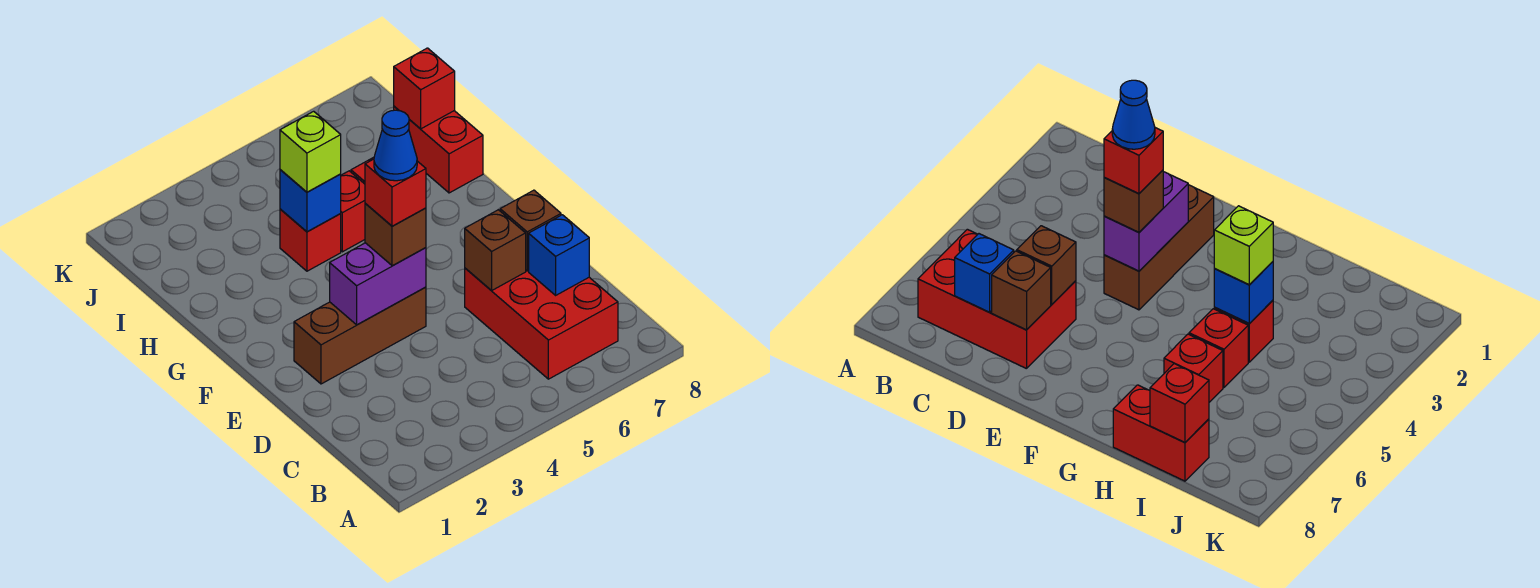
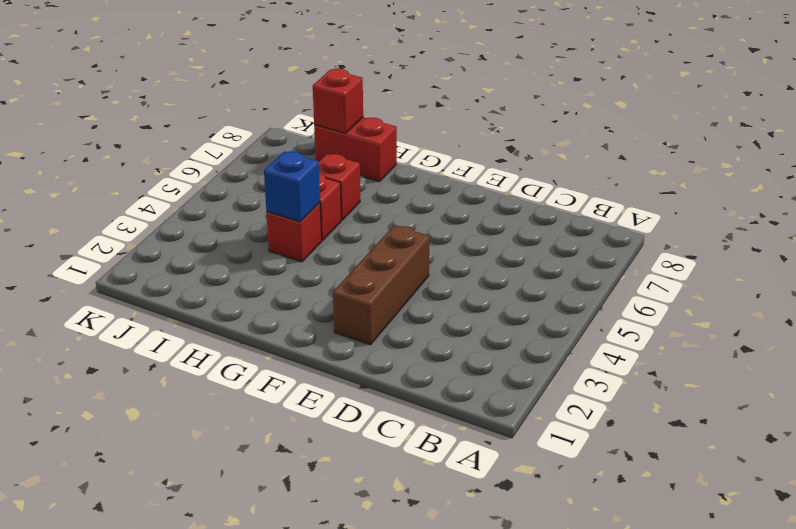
none -> red brick B6:D7 level 1
none -> blue brick C7 level 2
none -> brown brick D6 level 2

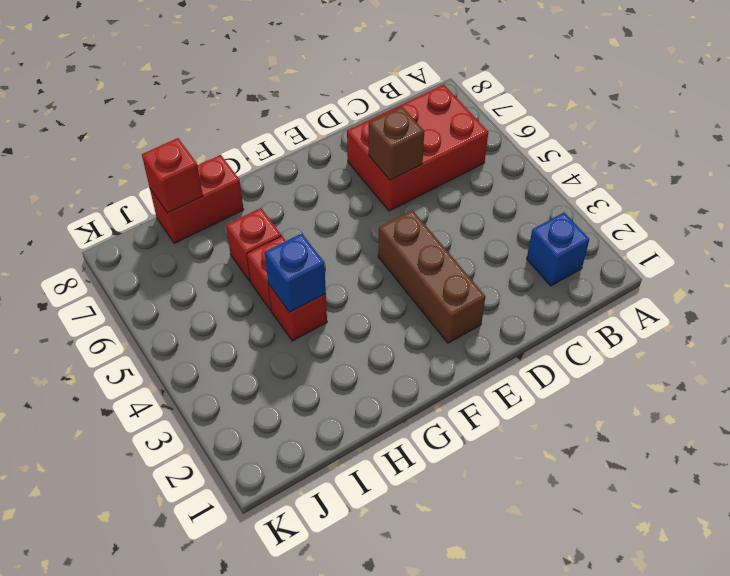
blue brick B2 level 1 -> blue brick C7 level 2
none -> brown brick D7 level 2
none -> purple brick E3:E4 level 2
none -> brown brick E4 level 3

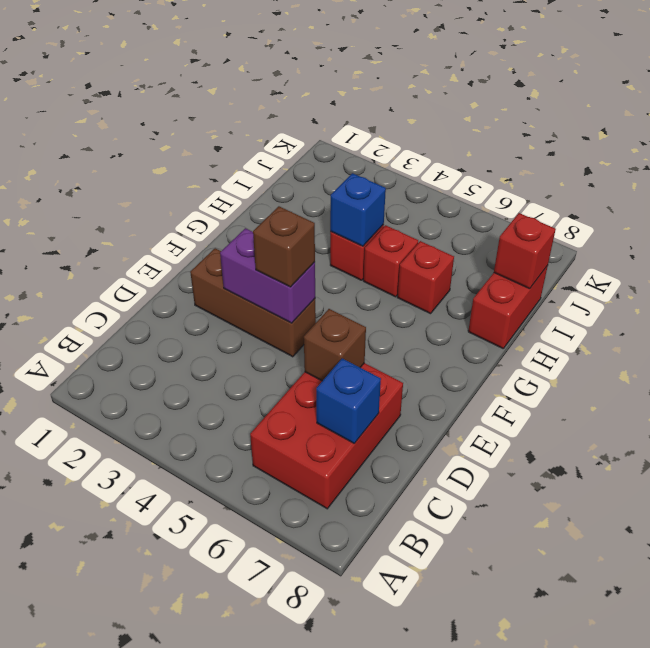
none -> brown brick D7 level 2
none -> lime brick H4 level 3
none -> red brick E4 level 4

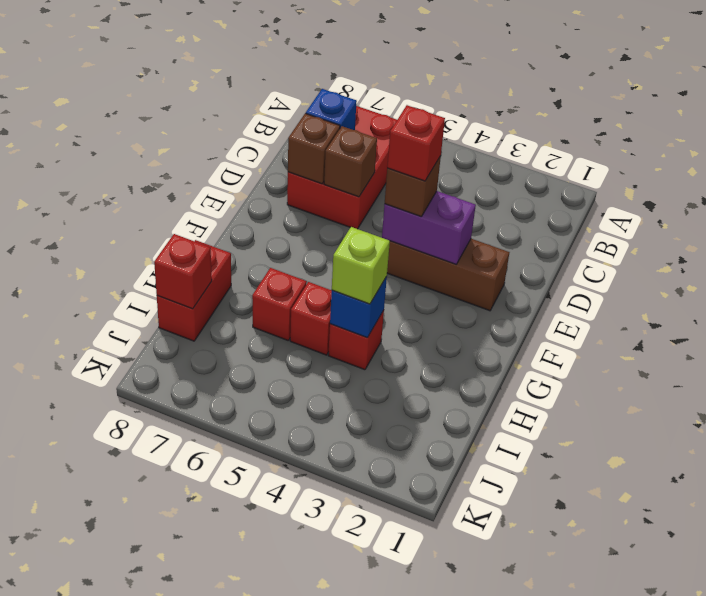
none -> blue cone E4 level 5

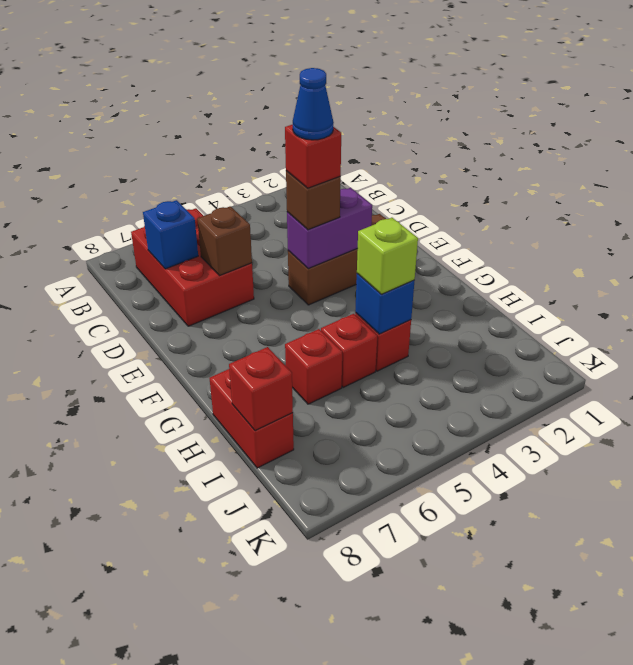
none -> brown brick D7 level 2

